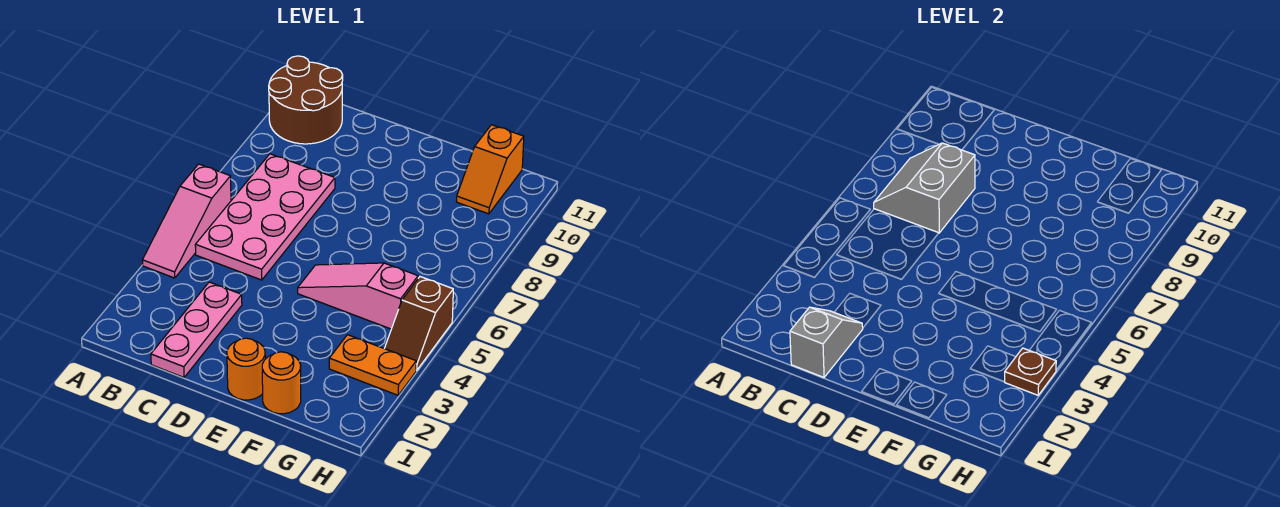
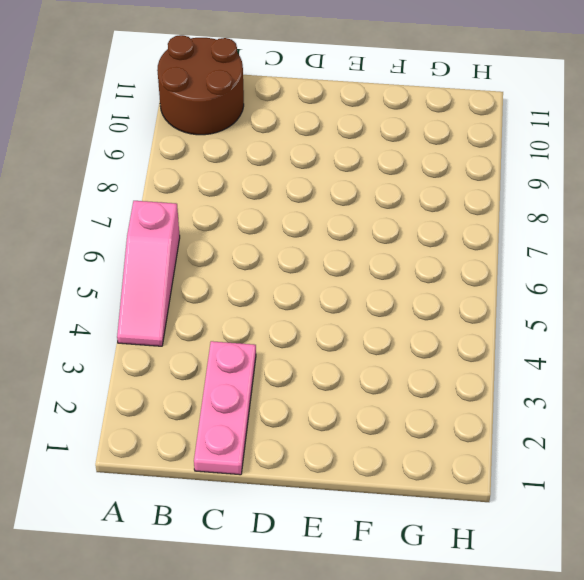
none -> pink plate B5:C8 level 1
none -> orange round brick E1 level 1
none -> pink slope E5:G5 level 1 top G

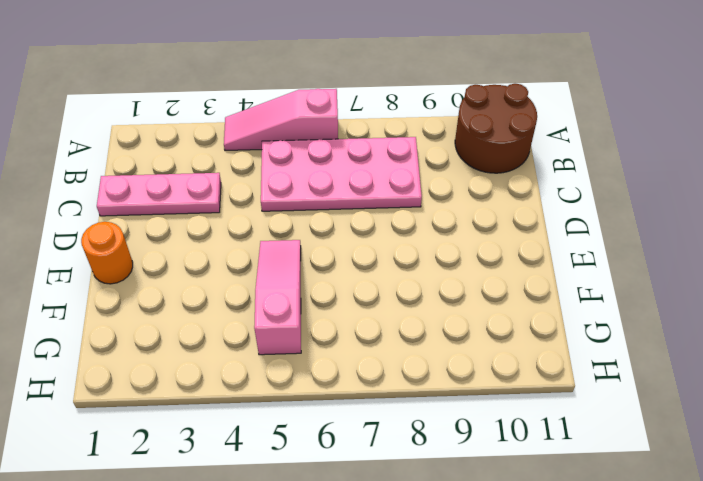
none -> orange round brick F1 level 1
none -> orange plate G3:H3 level 1
none -> orange slope G10:G11 level 1 top 11

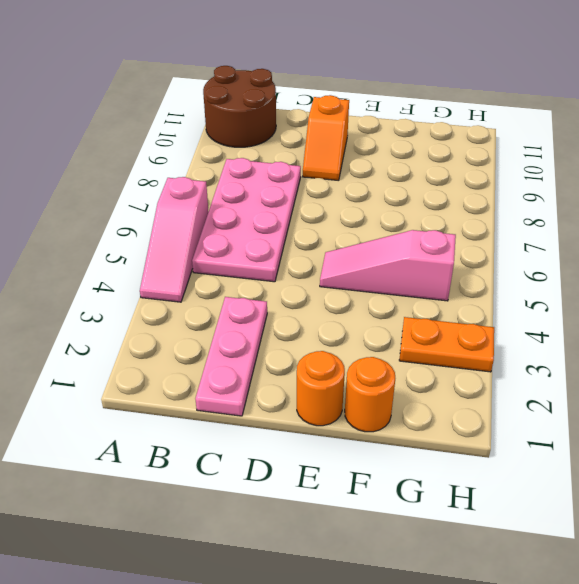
orange slope D9:D10 level 1 top 10 -> orange slope G10:G11 level 1 top 11
none -> brown slope H4:H5 level 1 top 5
none -> grey slope B7:C8 level 2 top C
none -> grey slope C1:C2 level 2 top 1

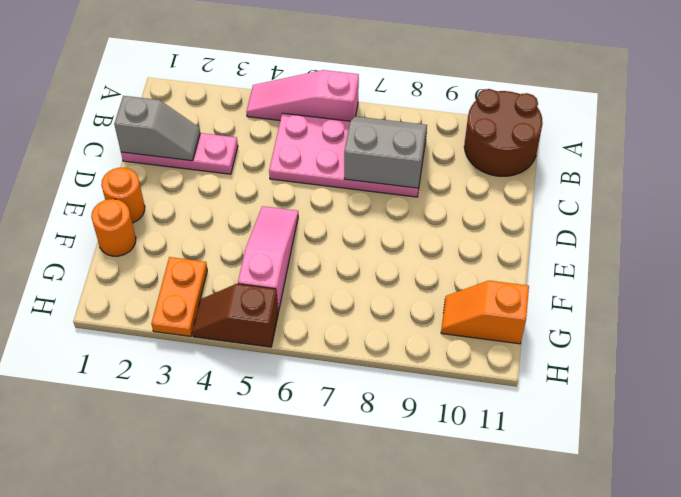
none -> brown plate H3 level 2

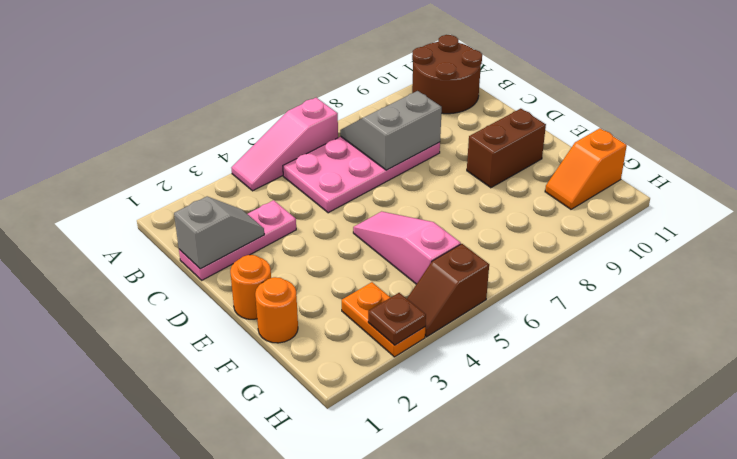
brown brick E9:E10 level 1 -> none

